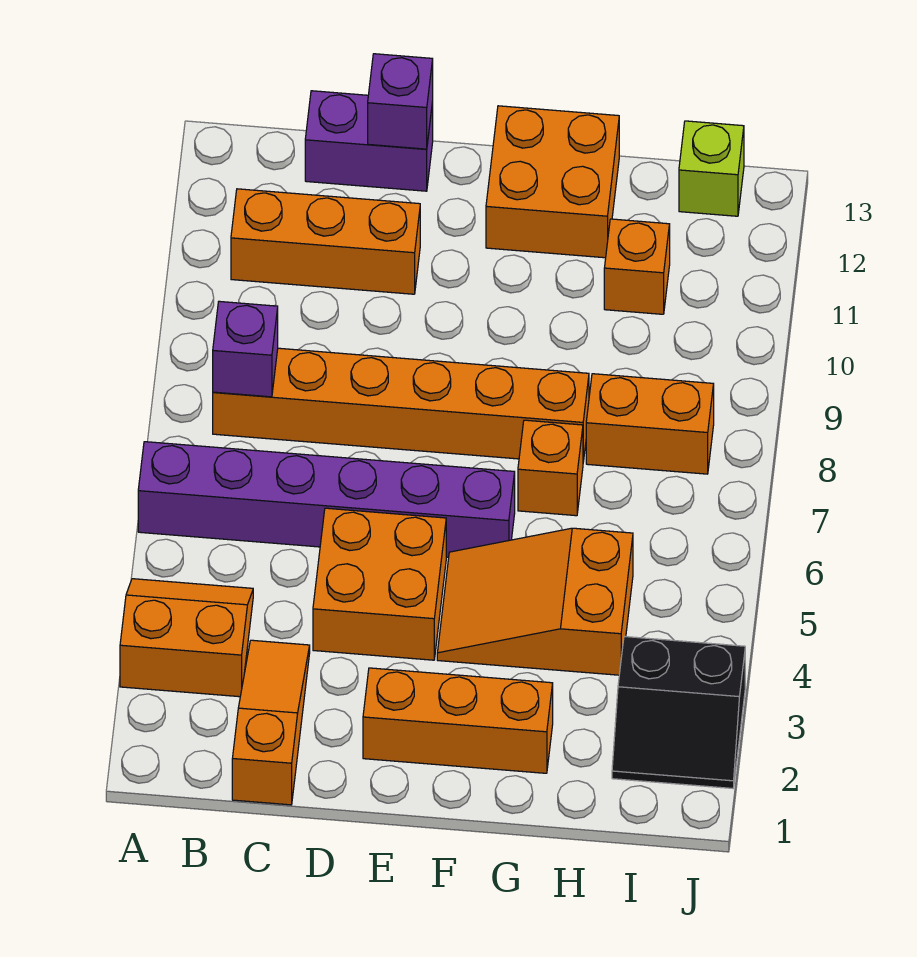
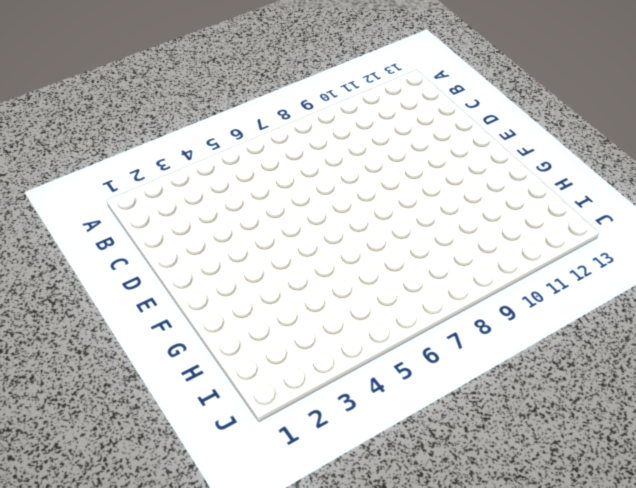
none -> orange slope A3:B4 level 1 top 3
none -> purple brick A6:F6 level 1
none -> orange brick B8:G8 level 1

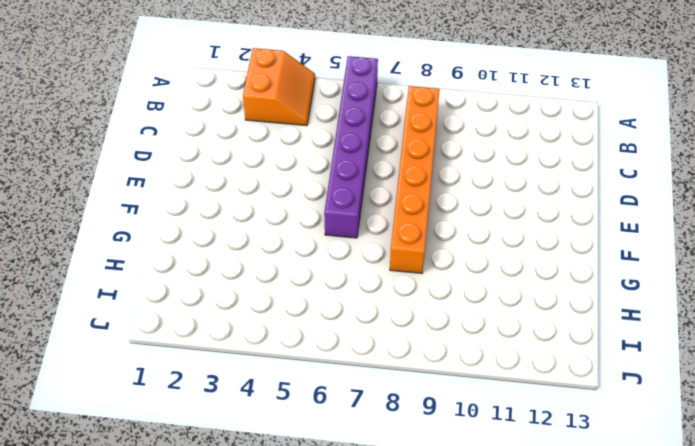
none -> orange brick B11:D11 level 1
none -> orange slope C1:C3 level 1 top 1
none -> purple brick C13:D13 level 1

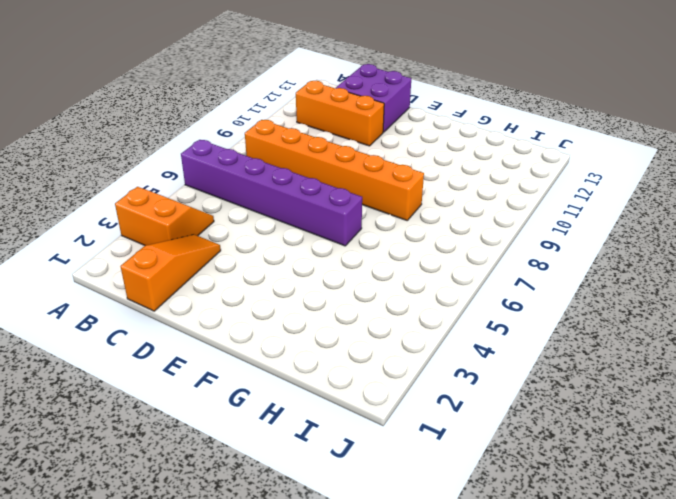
purple brick C12:D13 level 1 -> purple brick C13:D13 level 1
none -> orange brick D4:E5 level 1
none -> orange brick E2:G2 level 1
none -> orange slope F4:H5 level 1 top H

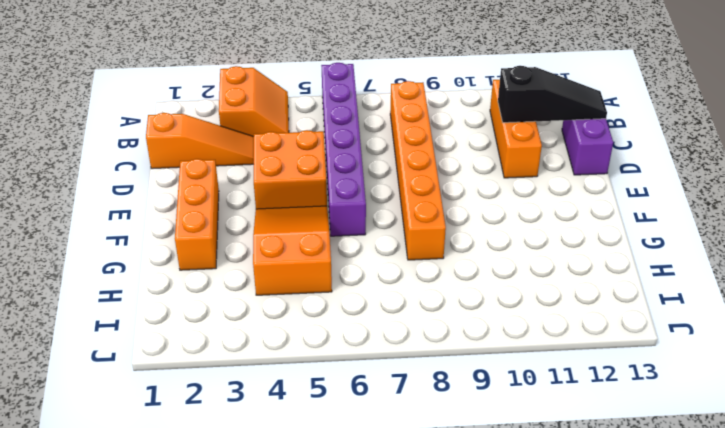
black slope C11:C13 level 2 top 11 -> none
none -> orange brick F12:G13 level 1
none -> orange brick G7 level 1
none -> orange brick H8:I8 level 1

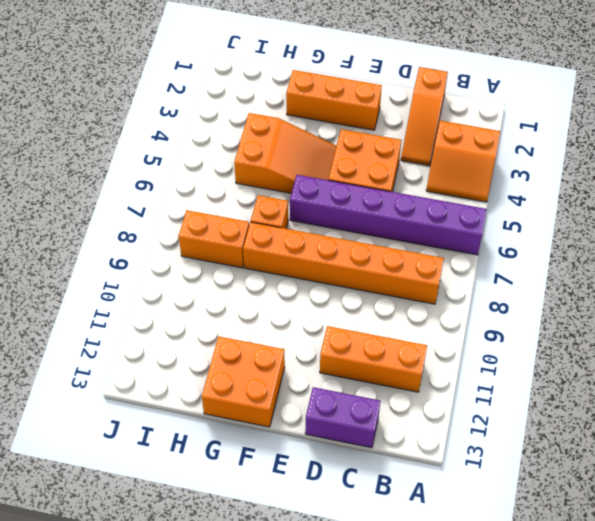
none -> orange brick H11 level 1
none -> black slope I2:J3 level 1 top 3
none -> lime brick I13 level 1

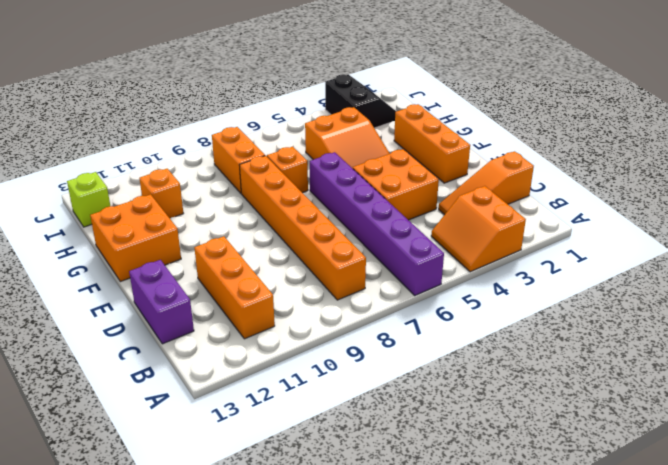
none -> purple brick B8 level 2
none -> purple brick D13 level 2

